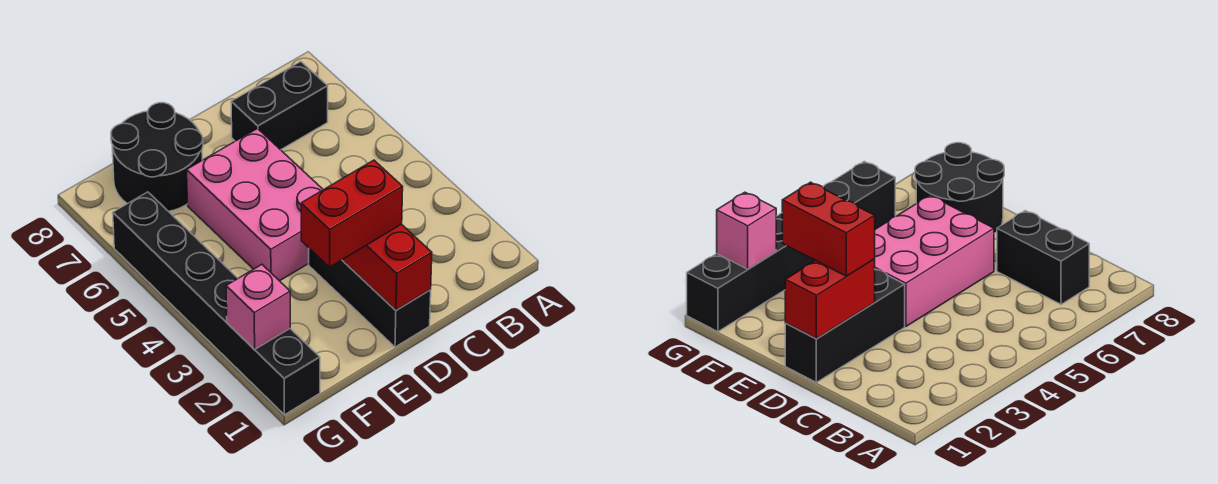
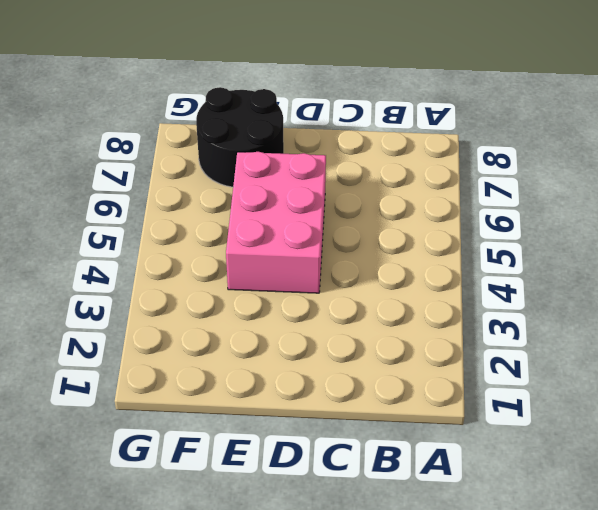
none -> black brick B7:C7 level 1
none -> black brick D1:D3 level 1

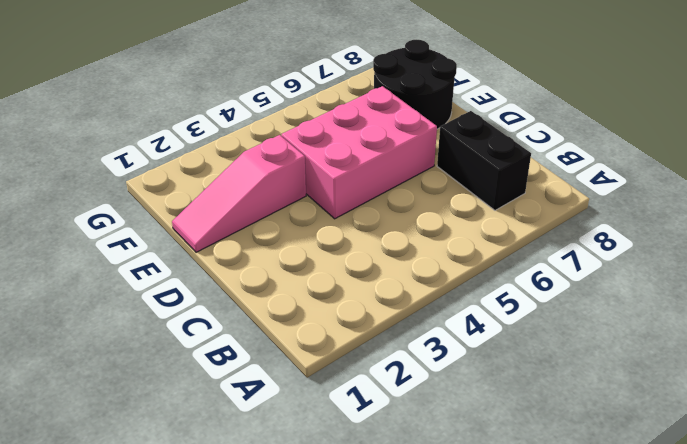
pink slope E1:E3 level 1 top 3 -> none
none -> black brick D1:D3 level 1
none -> black brick G1:G6 level 1

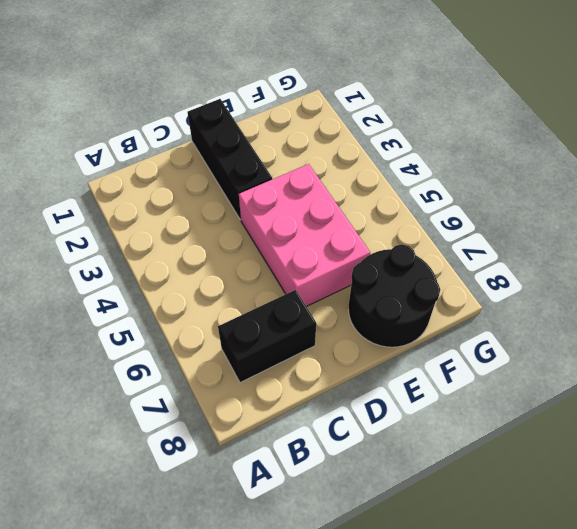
none -> black brick G1:G6 level 1
none -> red brick D1:D2 level 2

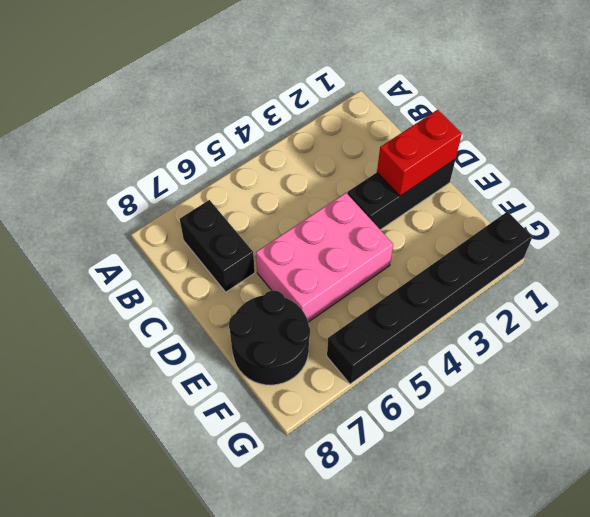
none -> pink brick G2 level 2
none -> red brick D2:E2 level 3

